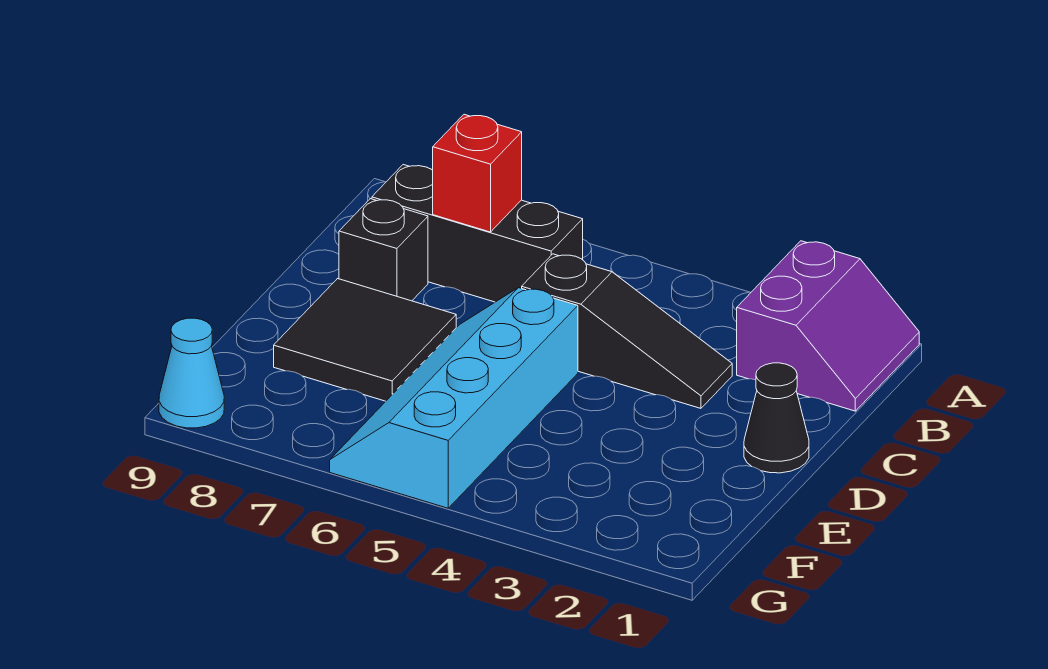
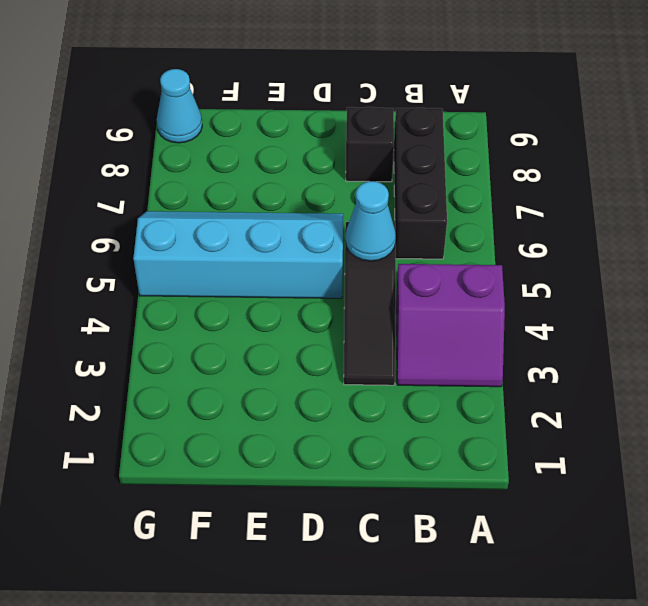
purple slope A3:B4 level 1 top 4 -> purple slope A1:B2 level 1 top 2
cyan cone C5 level 2 -> none
none -> black cone D1 level 1
none -> black tile D7:E8 level 1

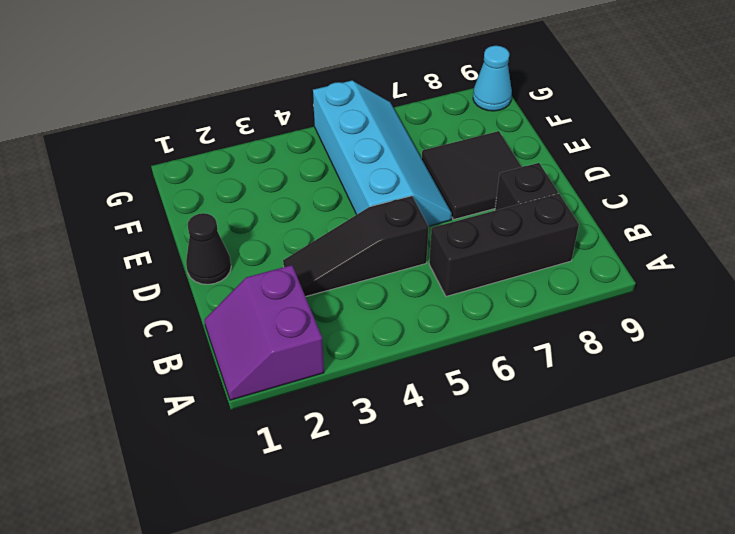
none -> red brick B7 level 2

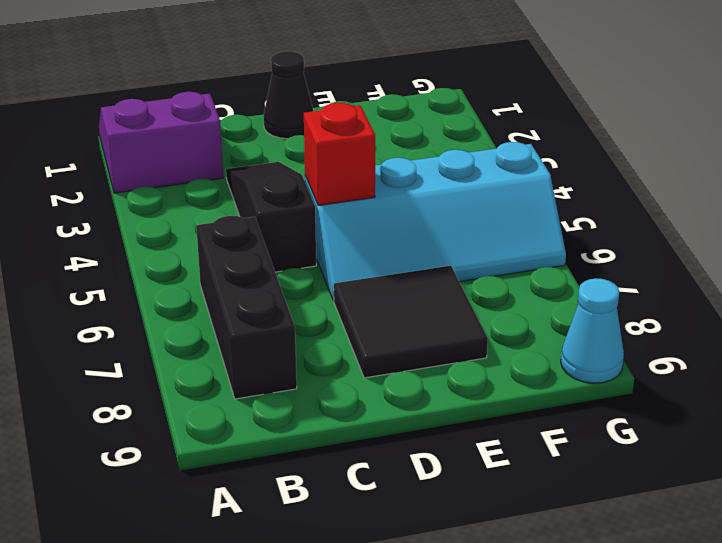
red brick D5 level 2 -> red brick B7 level 2
none -> black brick C8 level 1

